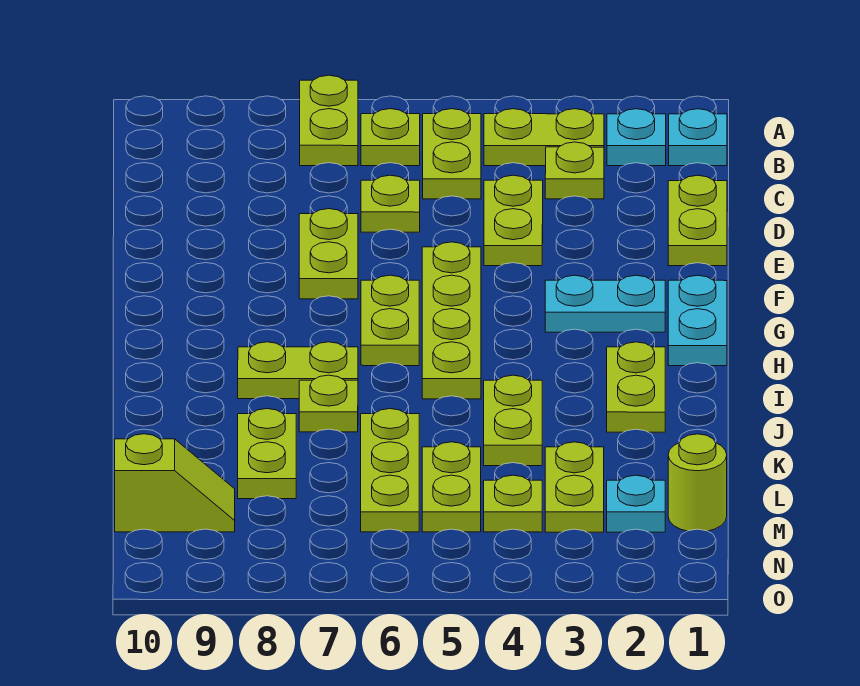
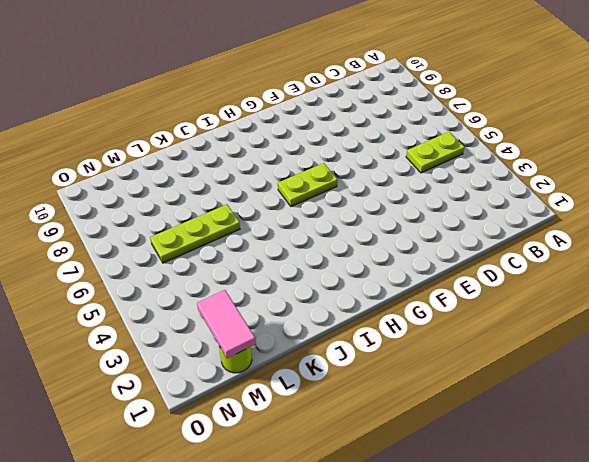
pink tile M1:M2 level 2 -> none
none -> lime plate A7:B7 level 1
none -> cyan plate B1 level 1
none -> cyan plate B2 level 1

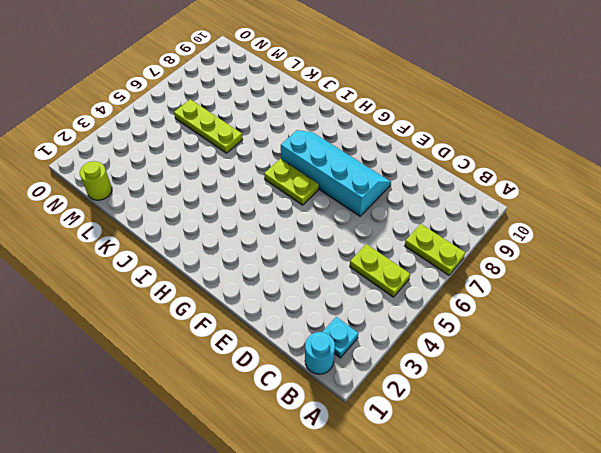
cyan round brick B1 level 1 -> cyan plate B1 level 1
cyan slope E7:H8 level 1 top 7 -> lime plate E7:F7 level 1
none -> lime plate B3:B4 level 1
none -> lime plate B6 level 1
none -> lime plate C3 level 1

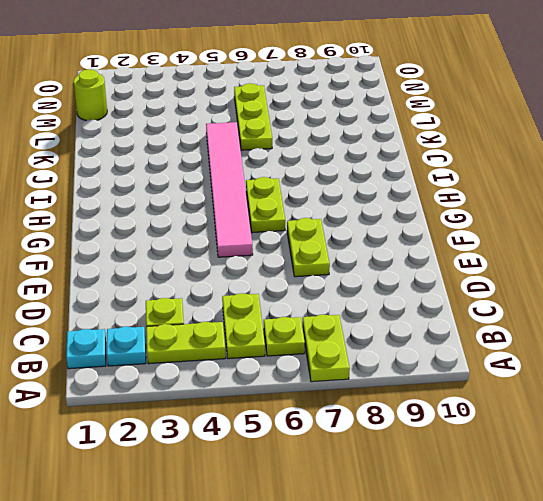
pink tile F5:K5 level 1 -> lime plate F5:I5 level 1
none -> lime plate D1:E1 level 1
none -> lime plate D4:E4 level 1
none -> lime plate D6 level 1

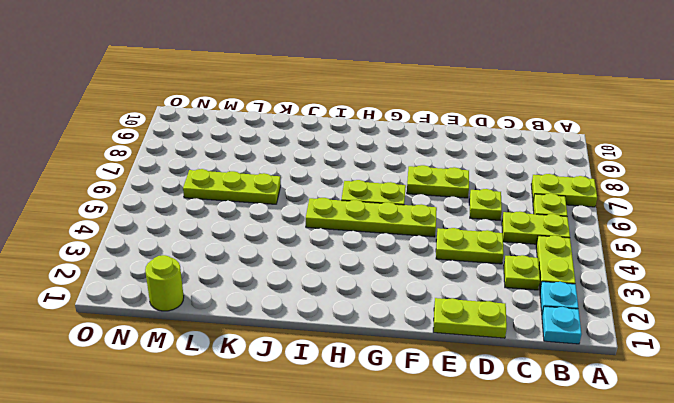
none -> cyan plate G1:H1 level 1
none -> cyan plate G2:G3 level 1
none -> lime plate I2:J2 level 1

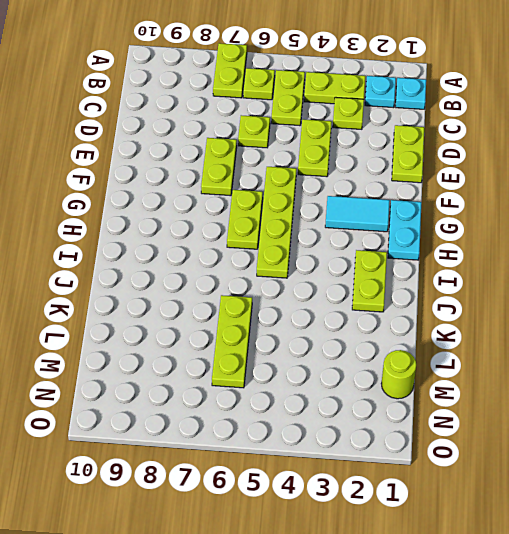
cyan tile G2:G3 level 1 -> cyan plate G2:G3 level 1
none -> lime plate I7:I8 level 1
none -> lime plate J4:K4 level 1
none -> lime plate J7 level 1

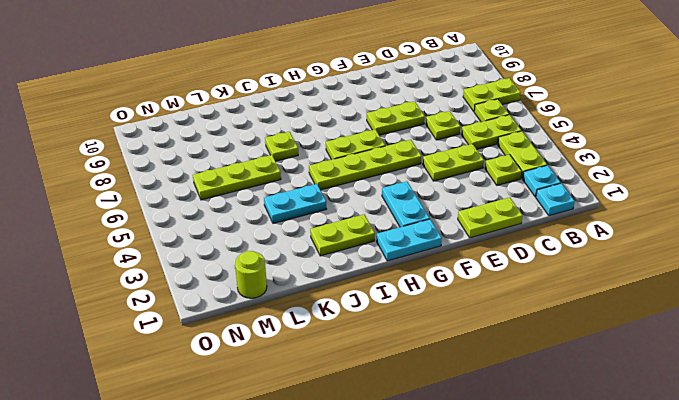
cyan plate J4:K4 level 1 -> lime plate J4:K4 level 1
none -> lime plate I7:I8 level 1
none -> lime plate K8:L8 level 1
none -> lime plate L3:M3 level 1

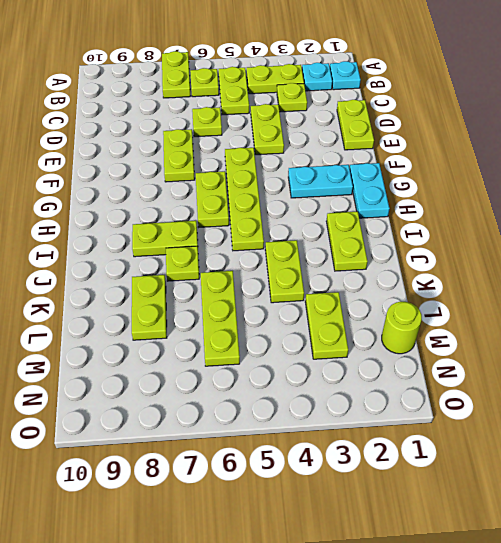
none -> lime plate L5:M5 level 1
none -> cyan plate M2 level 1
none -> lime plate M4 level 1

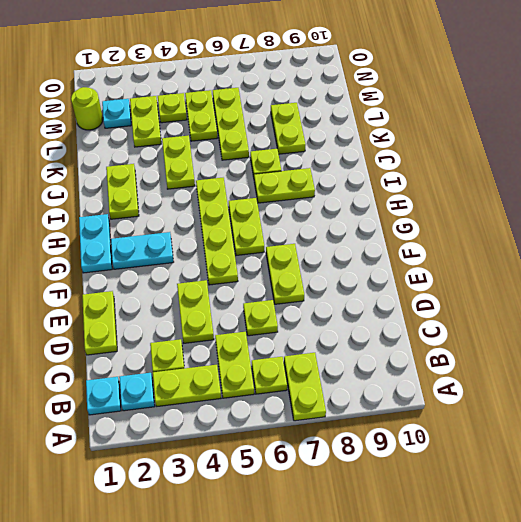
none -> lime slope M9:M10 level 1 top 10

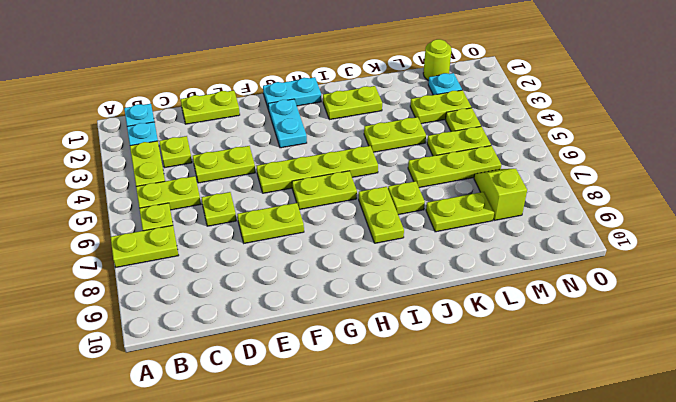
lime slope M7:M8 level 1 top 8 -> lime slope M9:M10 level 1 top 10

